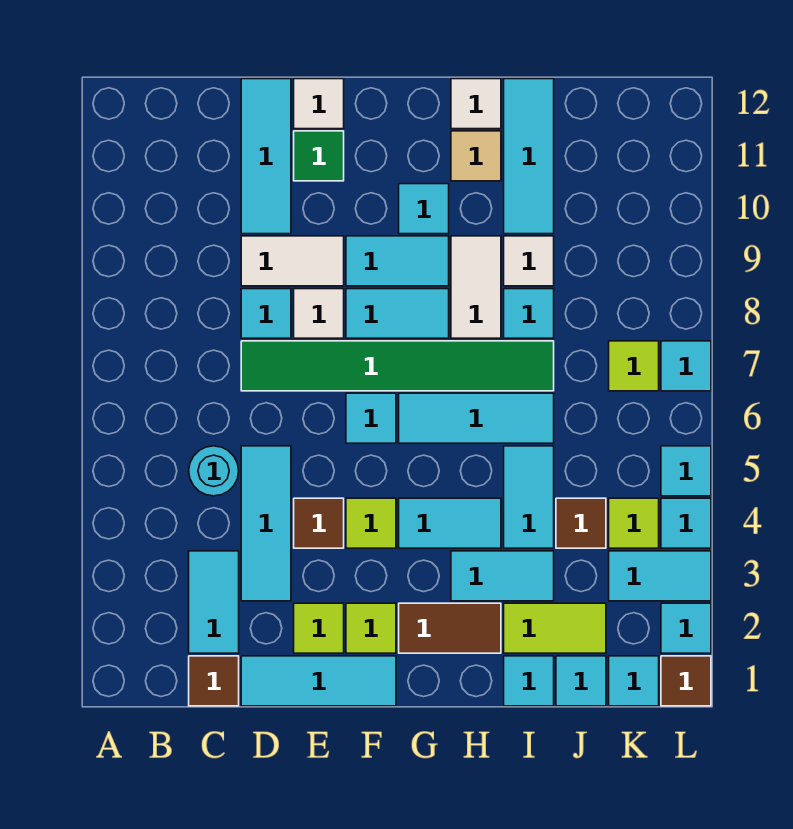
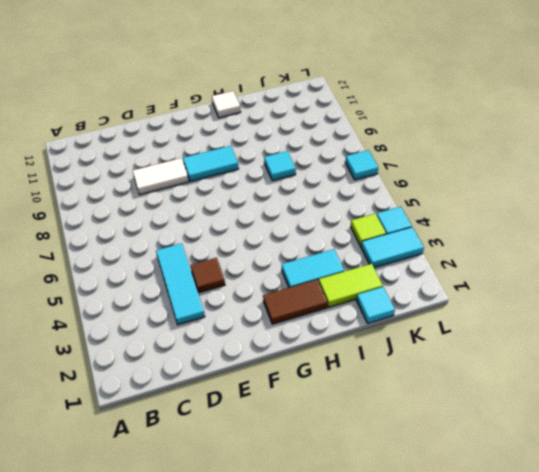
none -> brown tile C1 level 1
none -> cyan tile C2:C3 level 1
none -> cyan round brick C5 level 1
none -> cyan tile D1:F1 level 1

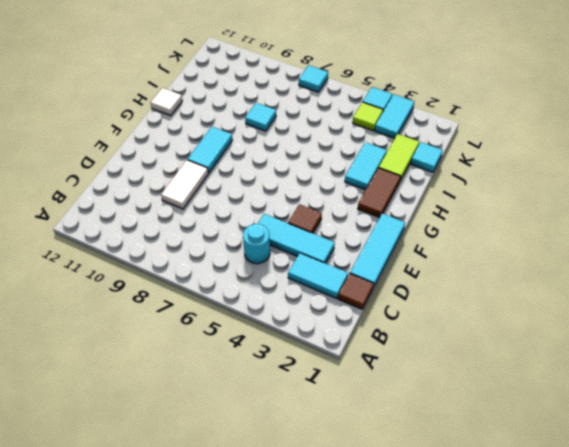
none -> green tile D7:I7 level 1
none -> cyan tile D8 level 1
none -> cyan tile D10:D12 level 1
none -> lime tile E2 level 1

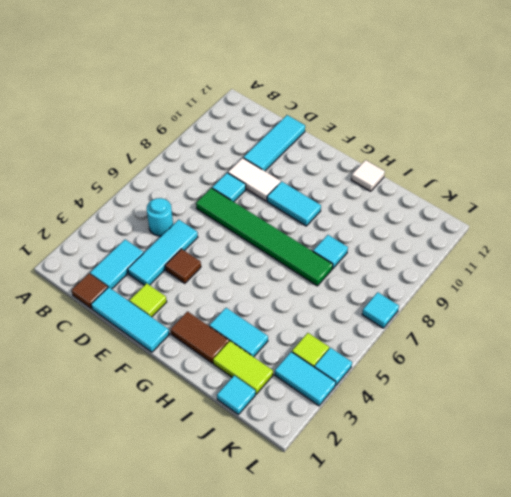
none -> white tile E8 level 1
none -> green tile E11 level 1
none -> white tile E12 level 1
none -> lime tile F2 level 1

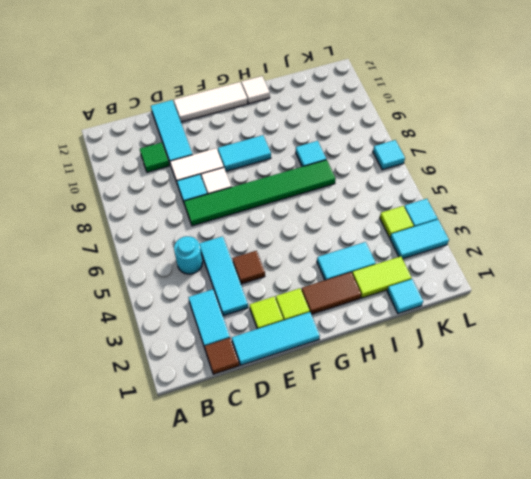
green tile C10 level 1 -> green tile E11 level 1
white tile E12:G12 level 1 -> white tile E12 level 1
none -> lime tile F4 level 1
none -> cyan tile F6 level 1
none -> cyan tile F8:G8 level 1
none -> cyan tile G4:H4 level 1

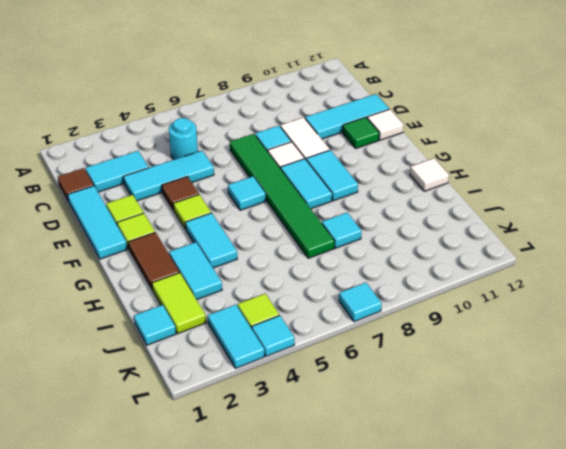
none -> cyan tile G6:I6 level 1
none -> cyan tile G10 level 1
none -> white tile H8:H9 level 1
none -> tan tile H11 level 1

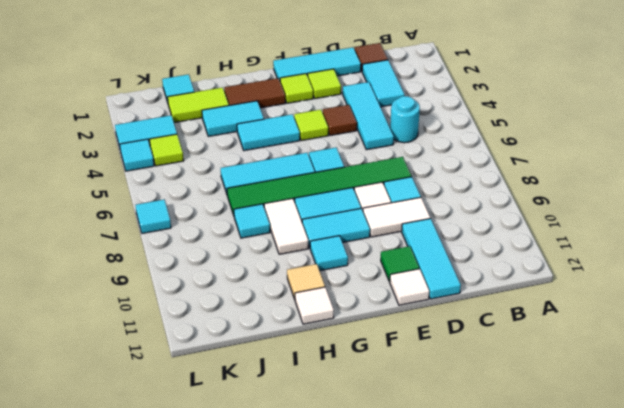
none -> cyan tile I1 level 1
none -> cyan tile I4:I5 level 1
none -> white tile I9 level 1
none -> cyan tile I10:I12 level 1

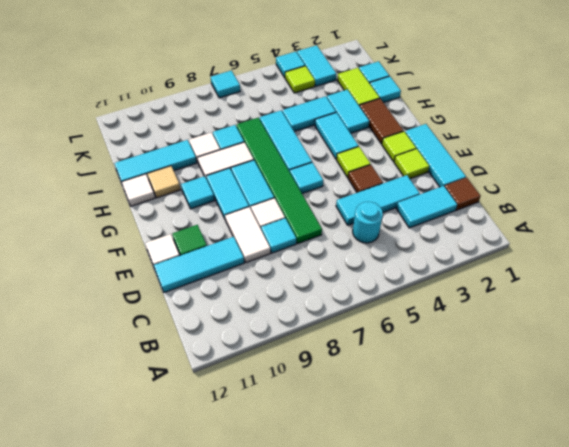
none -> brown tile J4 level 1
none -> cyan tile K1 level 1
none -> lime tile K7 level 1
none -> brown tile L1 level 1

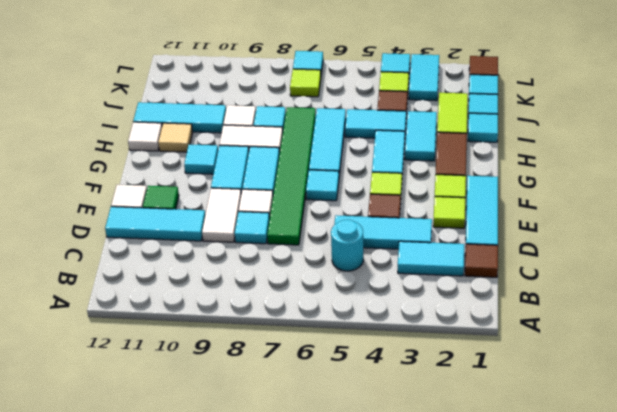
none -> cyan tile L2 level 1
none -> cyan tile L5 level 1

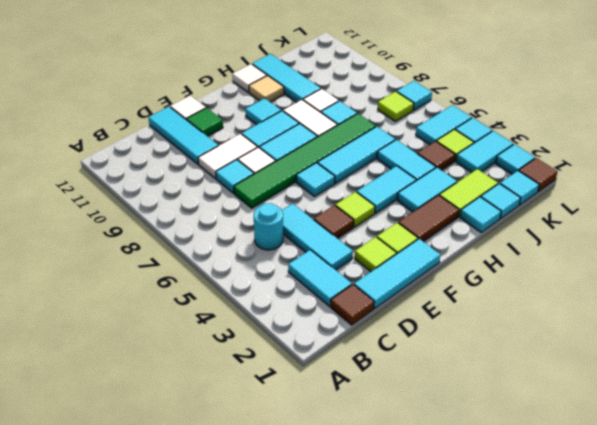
cyan tile K5:L5 level 1 -> cyan tile L5 level 1

